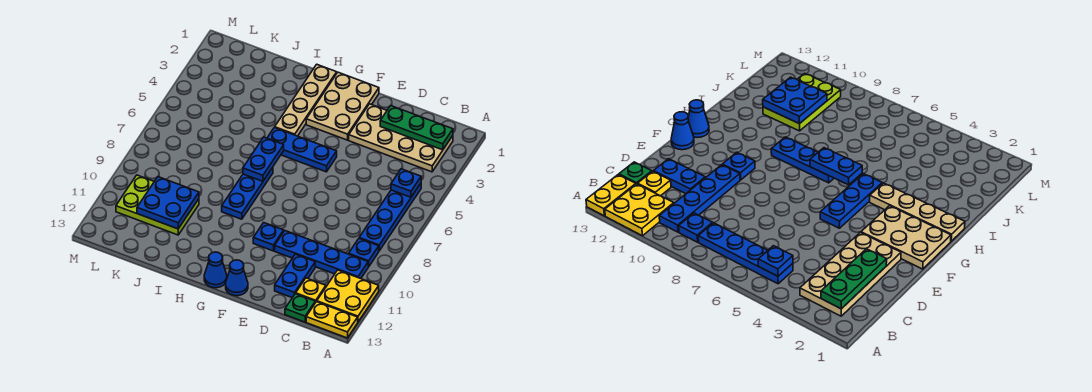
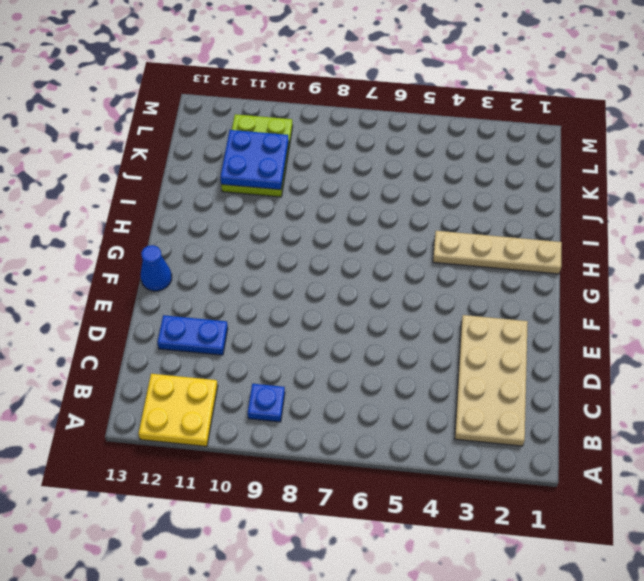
none -> yellow plate A13:B13 level 1
none -> blue plate B5:B8 level 1
none -> blue plate B10:E10 level 1

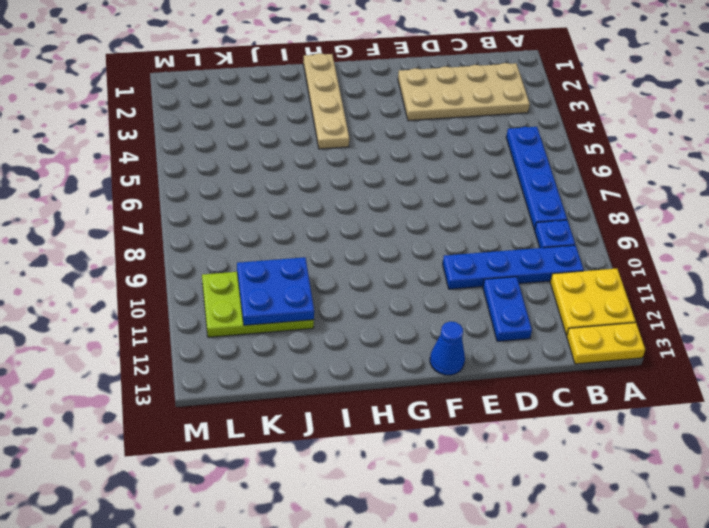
none -> yellow plate C12 level 1
none -> green plate C13 level 1
none -> tan plate F1:G3 level 1

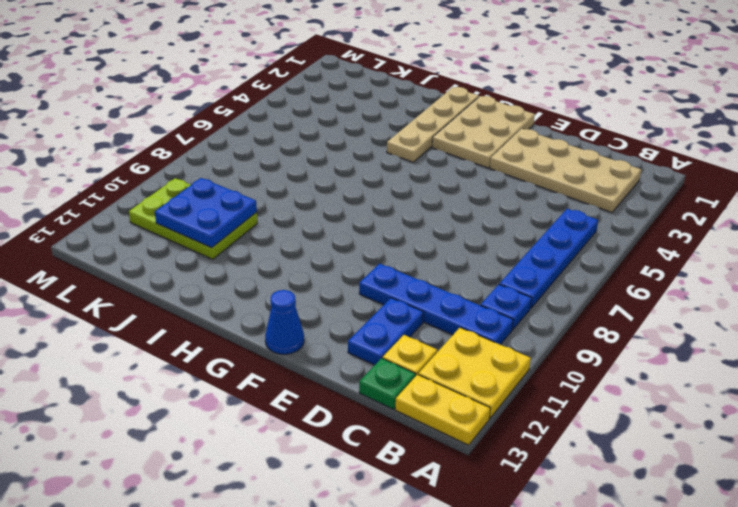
none -> blue plate F5:H5 level 1
none -> blue plate F10 level 1
none -> blue cone G13 level 1

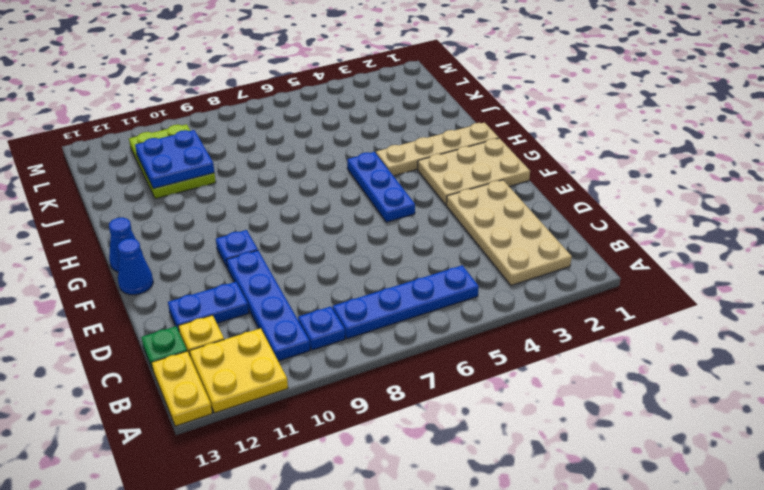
none -> blue plate H7:H9 level 1
none -> green plate B2:D2 level 2
none -> blue plate B5 level 2

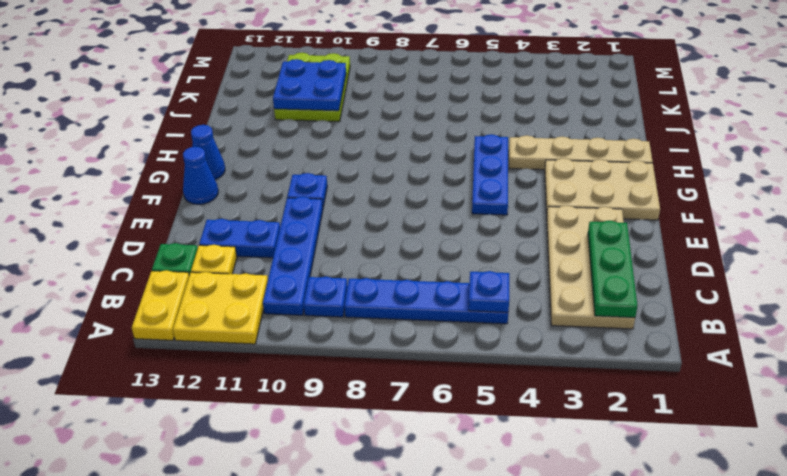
none -> blue plate H7:H9 level 1
none -> blue plate H6:H7 level 2

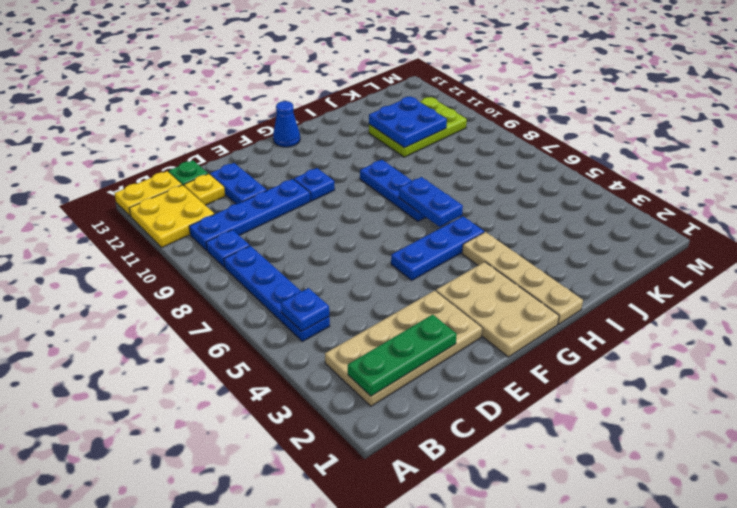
none -> blue cone F13 level 1

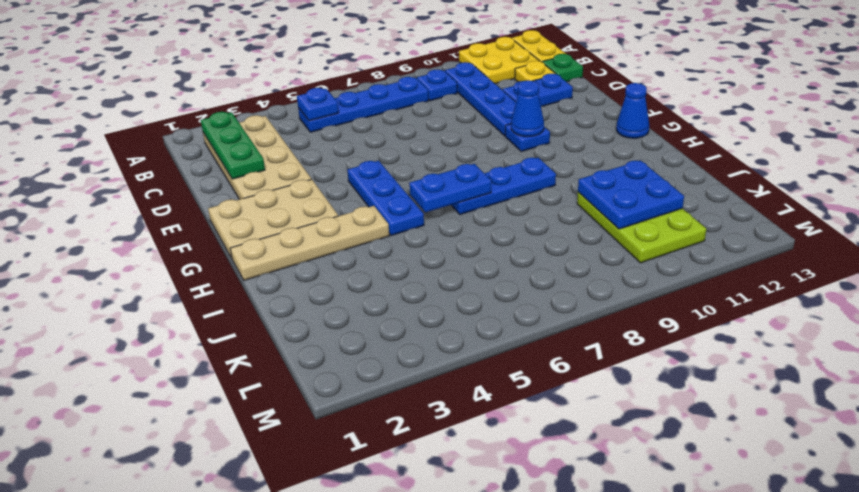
blue cone F10 level 2 -> blue cone F13 level 1

